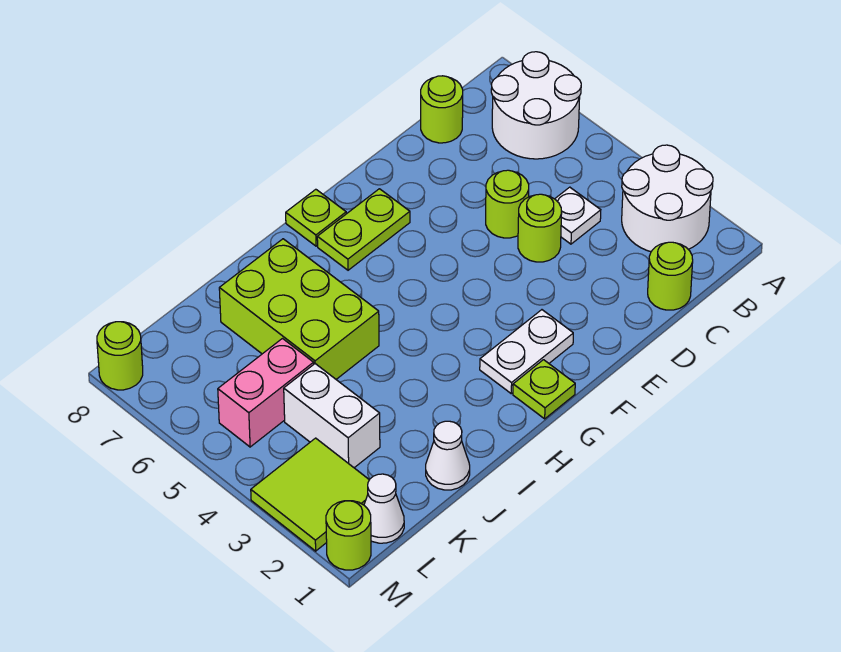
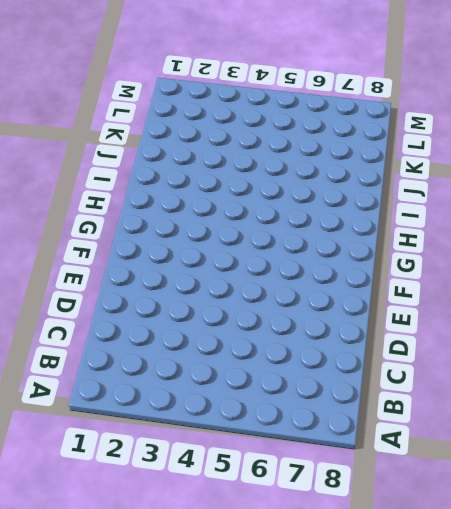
none -> white round brick A2:B3 level 1
none -> white round brick A6:B7 level 1
none -> lime round brick C1 level 1

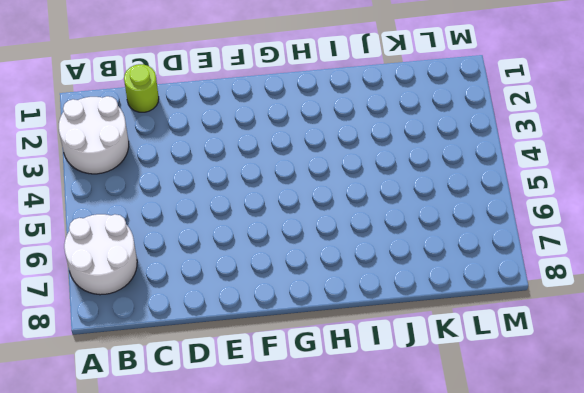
none -> white plate C4 level 1
none -> lime round brick C8 level 1
none -> lime round brick D4 level 1

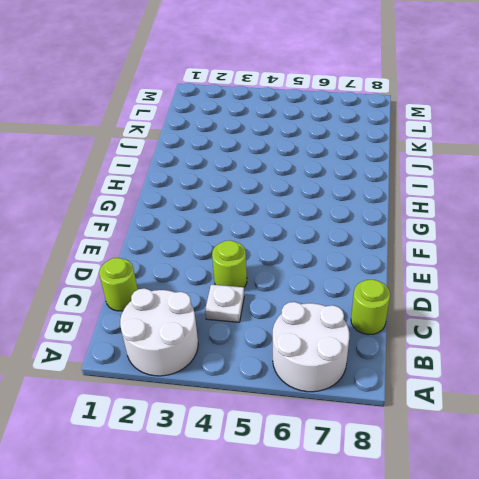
none -> lime round brick D5 level 1
none -> white plate F2:G2 level 1
none -> lime plate F7:G7 level 1

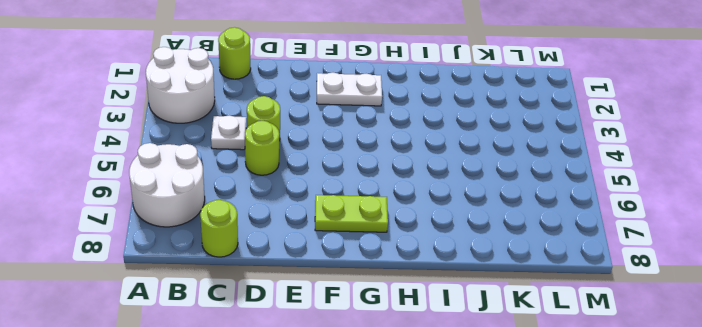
none -> lime plate G1 level 1
none -> lime plate G8 level 1
none -> lime brick I5:J7 level 1

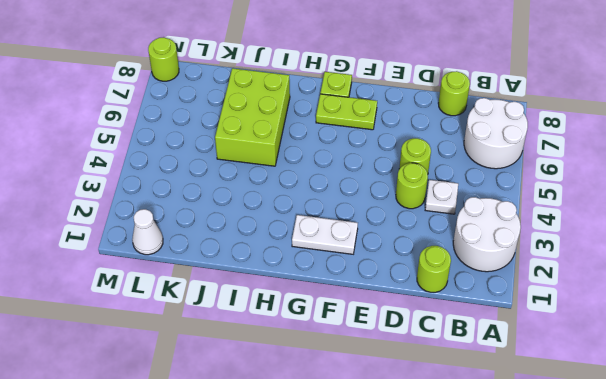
none -> lime plate G1 level 1
none -> white cone J1 level 1
none -> white brick K3:K4 level 1

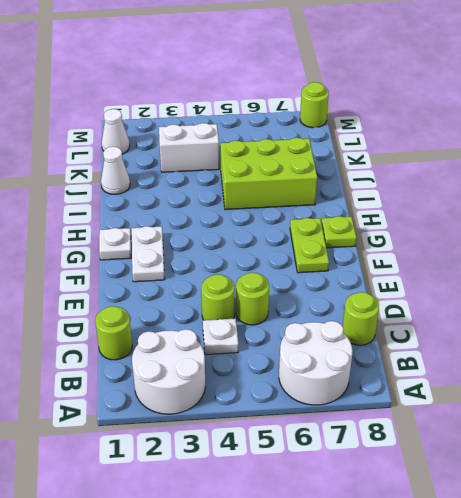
white plate G1 level 1 -> lime plate G1 level 1
none -> pink brick K5:L5 level 1
none -> lime tile L2:M3 level 1
none -> lime round brick M1 level 1

